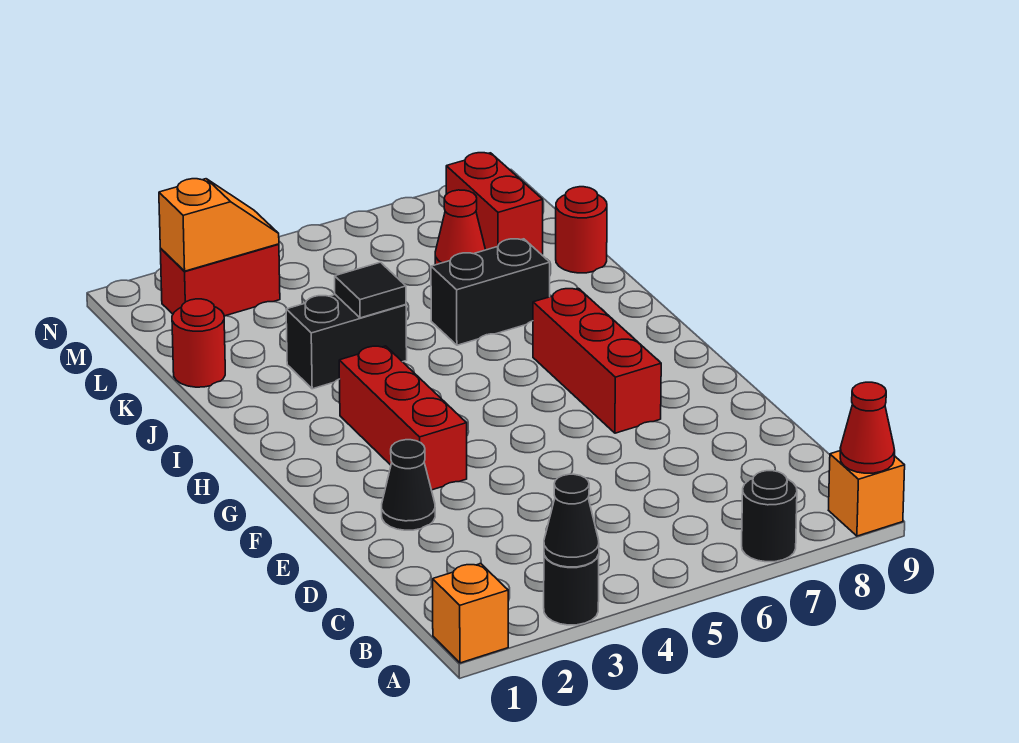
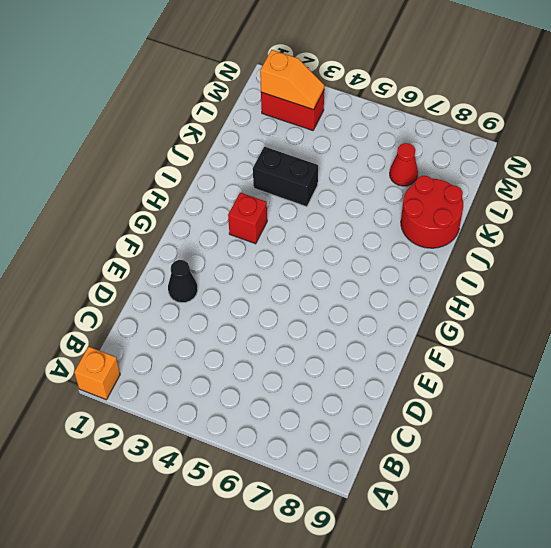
red brick H3 level 1 -> red brick F3:H3 level 1
red round brick J8:K9 level 1 -> red round brick K9 level 1
none -> black round brick A3 level 1
none -> black round brick A7 level 1
none -> orange brick A9 level 1

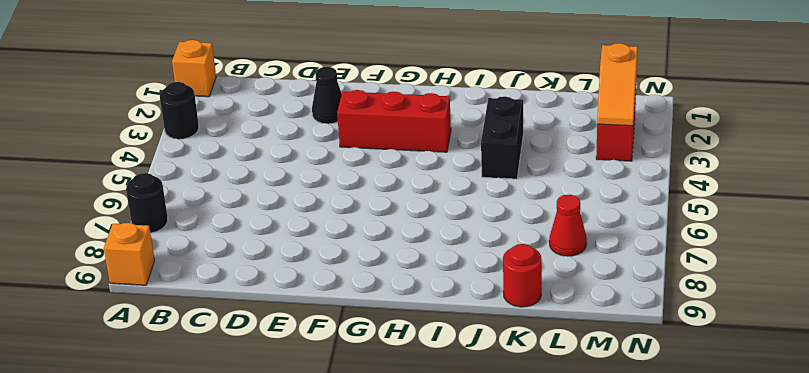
none -> red brick F7:H7 level 1
none -> black brick J6:J7 level 1
none -> red round brick K1 level 1

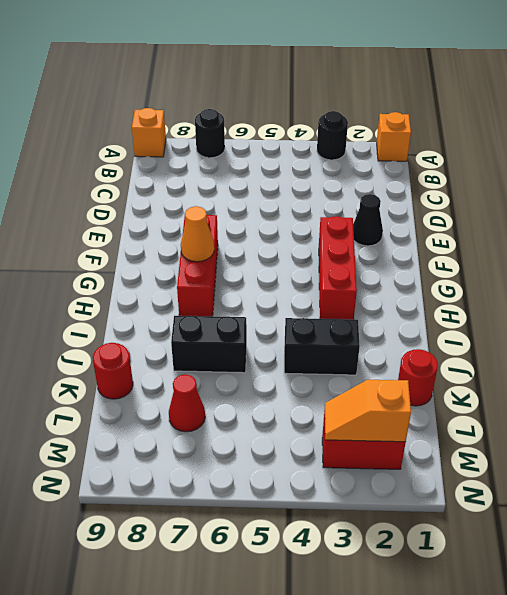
orange cone G7 level 2 -> none
none -> red brick L8:M8 level 1
none -> black cone A3 level 2
none -> red cone A9 level 2

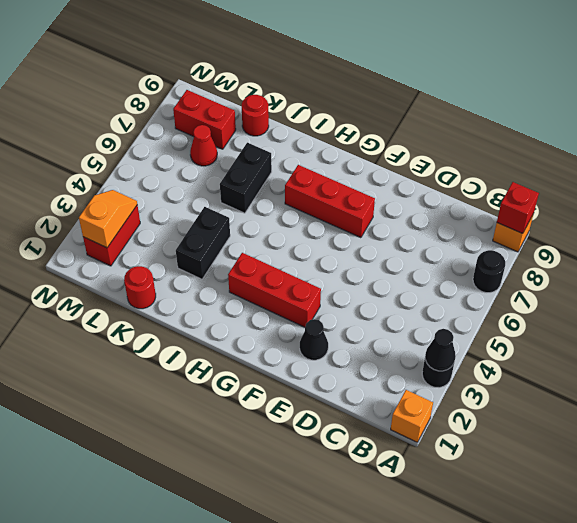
red brick A9 level 2 -> red cone A9 level 2
none -> black tile J4 level 2

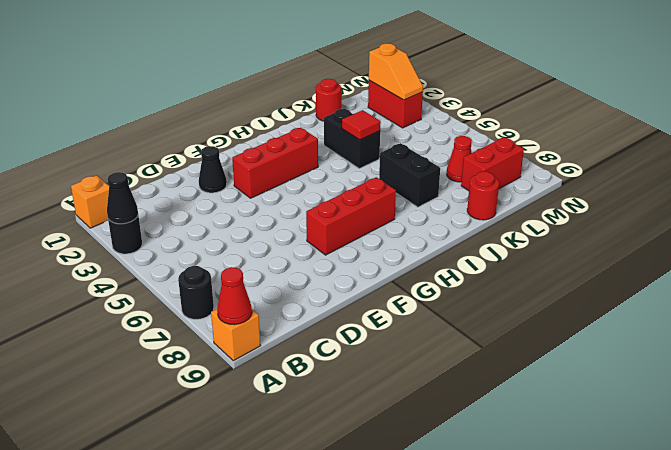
red tile J4 level 2 -> black tile J4 level 2

